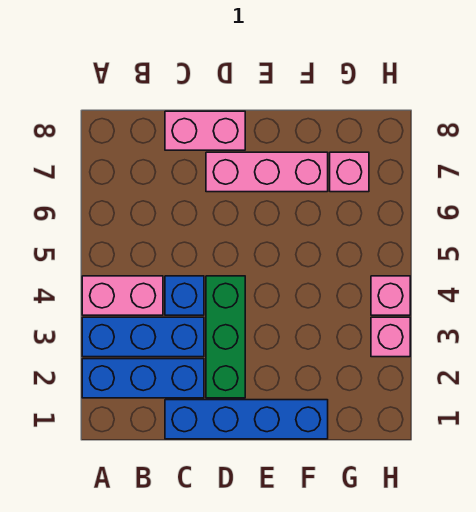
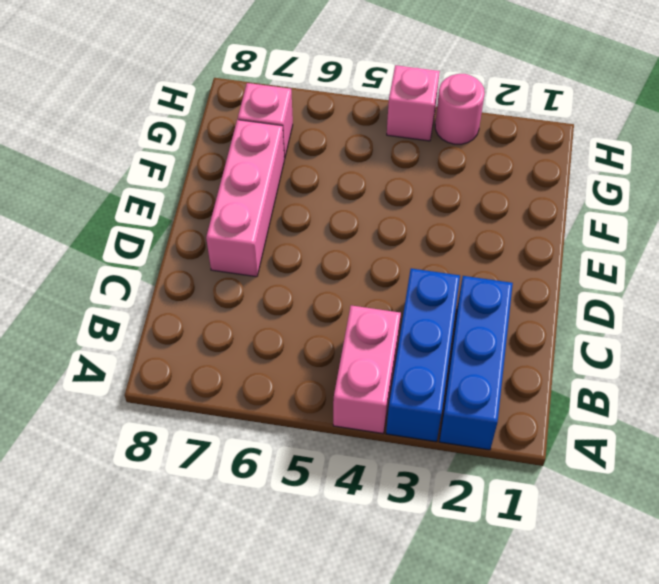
pink round brick H3 level 1 -> pink brick H3 level 1
none -> blue brick C1:F1 level 1
none -> blue brick C4 level 1

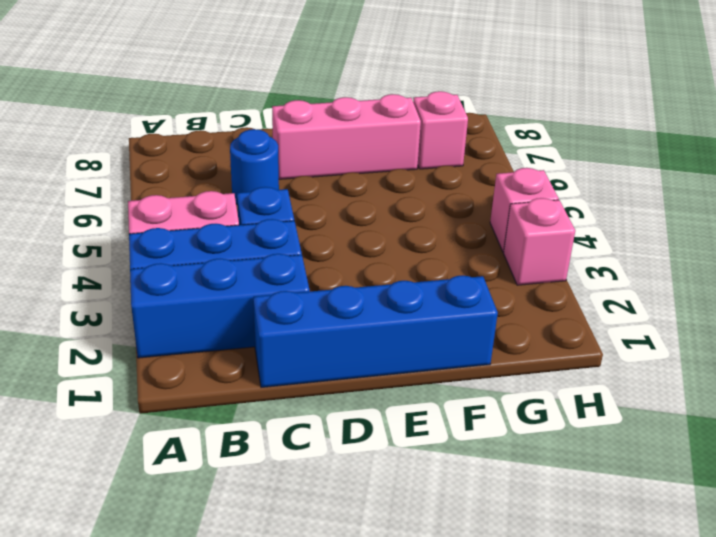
blue round brick C6 level 1 -> none
none -> pink brick C8:D8 level 1
none -> green brick D2:D4 level 1

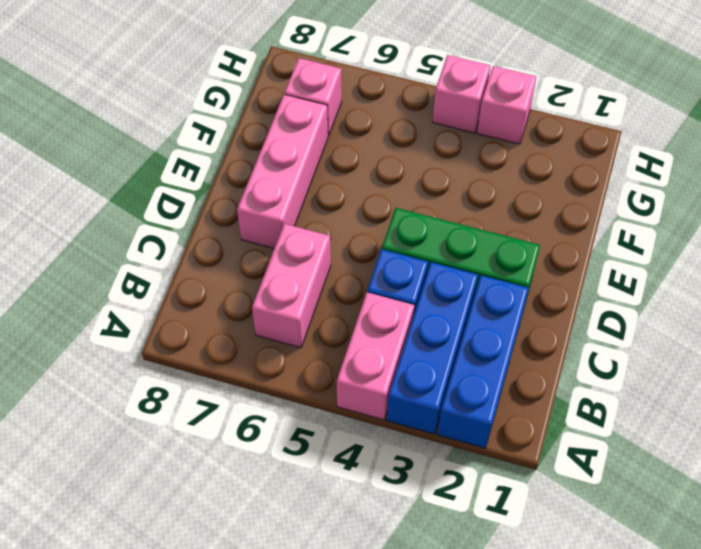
pink brick B6:C6 level 1 -> pink brick C8:D8 level 1
none -> blue brick C1:F1 level 1

